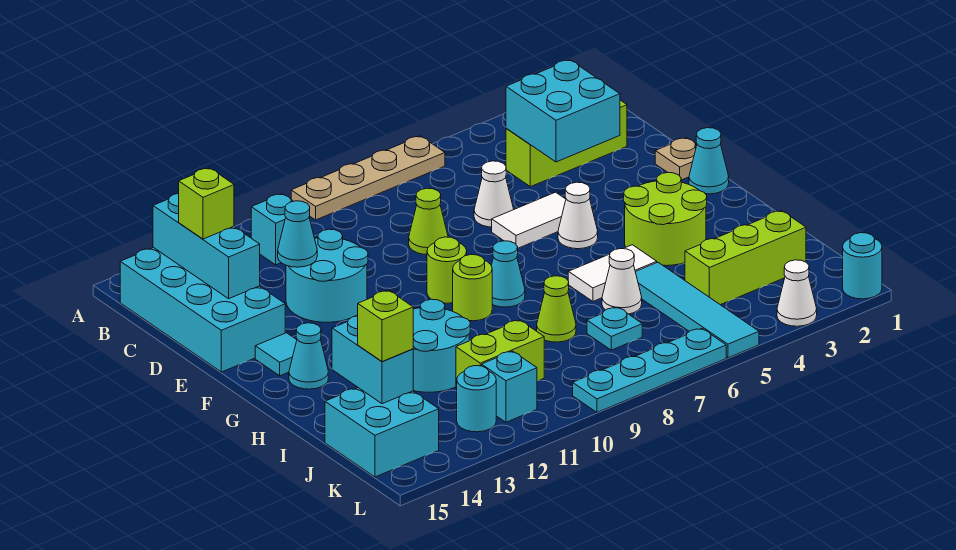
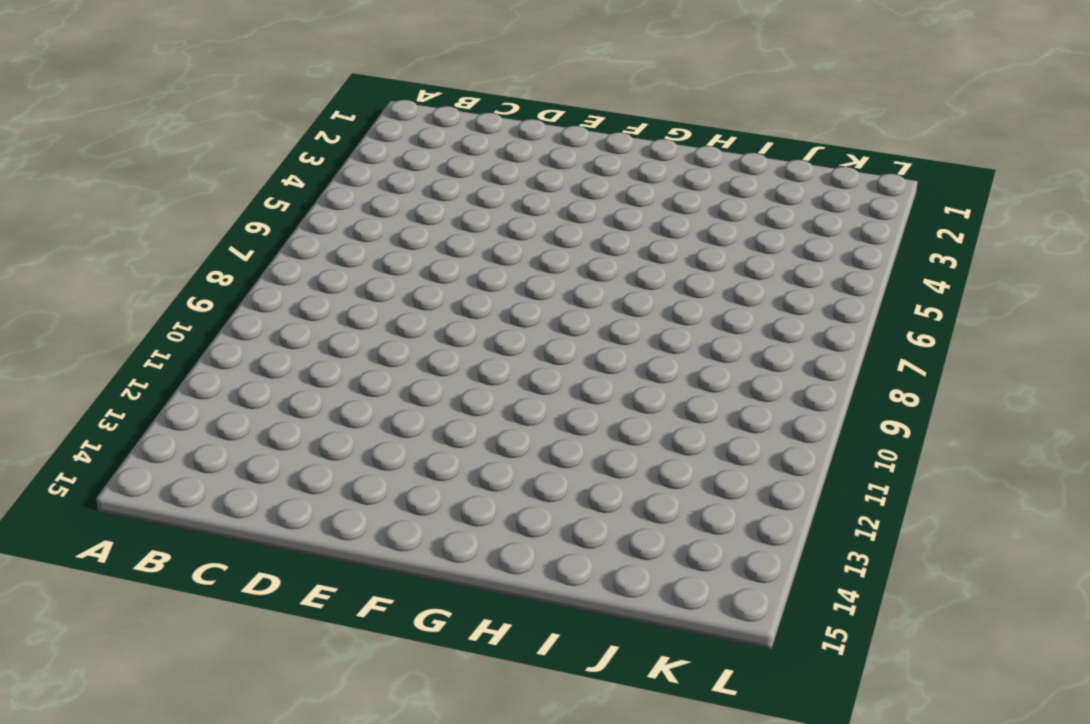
none -> tan plate A6:A9 level 1
none -> cyan brick B11 level 1
none -> cyan brick B14:E15 level 1
none -> lime brick C2:C4 level 1

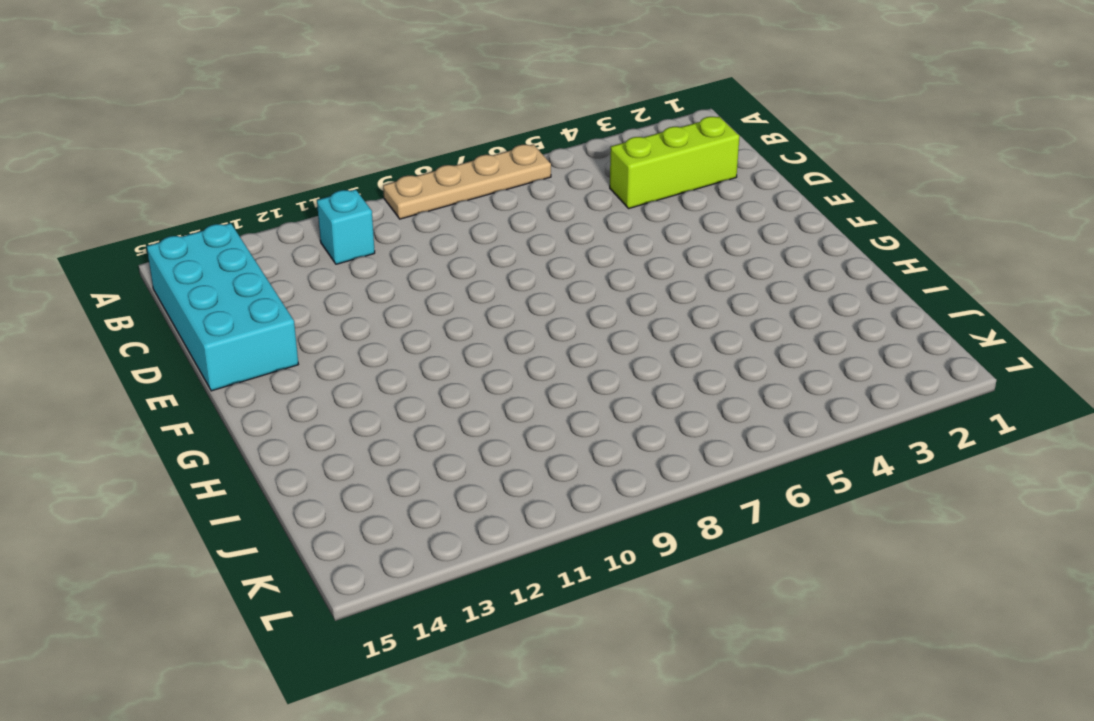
none -> white cone D6 level 1
none -> lime cone D8 level 1
none -> cyan round brick D11:E12 level 1
none -> tan plate E1 level 1

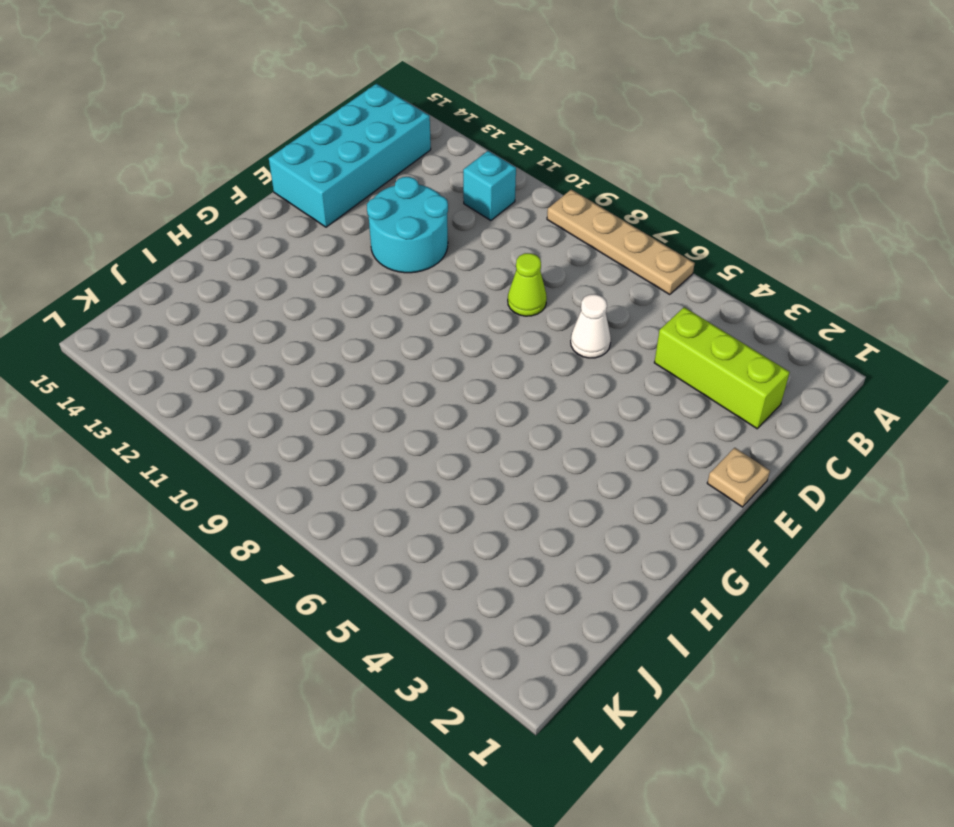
none -> white tile E5:E6 level 1
none -> cyan cone F1 level 1
none -> white cone F5 level 1
none -> lime round brick F9 level 1

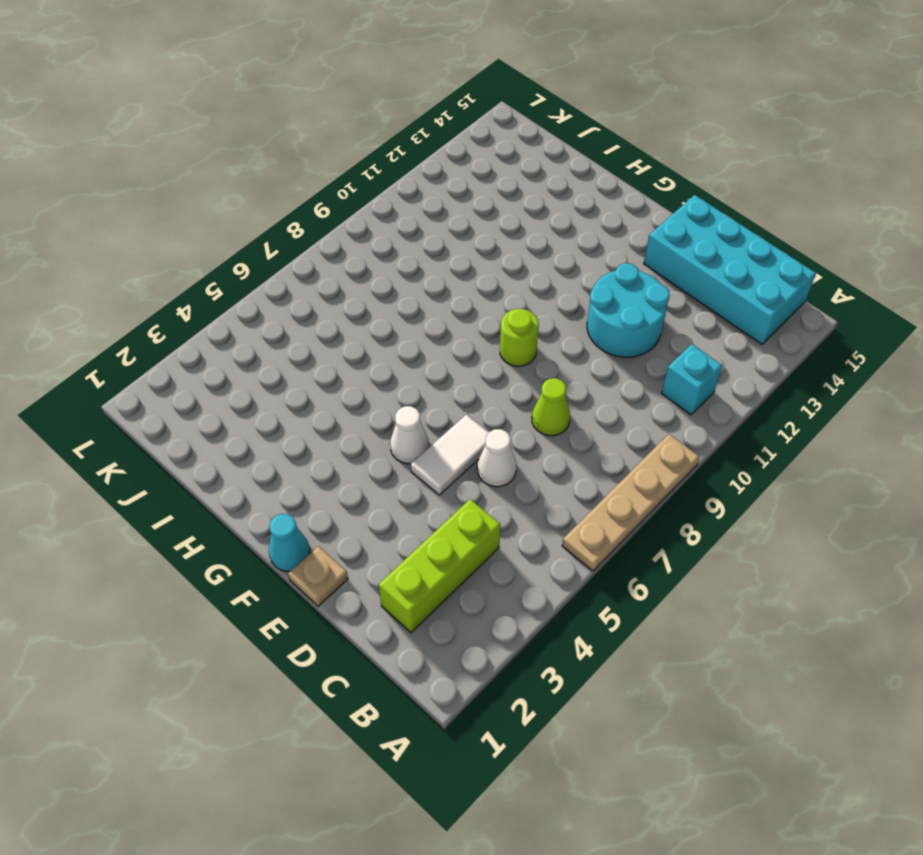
none -> cyan tile F14 level 1
none -> lime round brick G3:H4 level 1
none -> cyan cone G8 level 1
none -> lime round brick G9 level 1

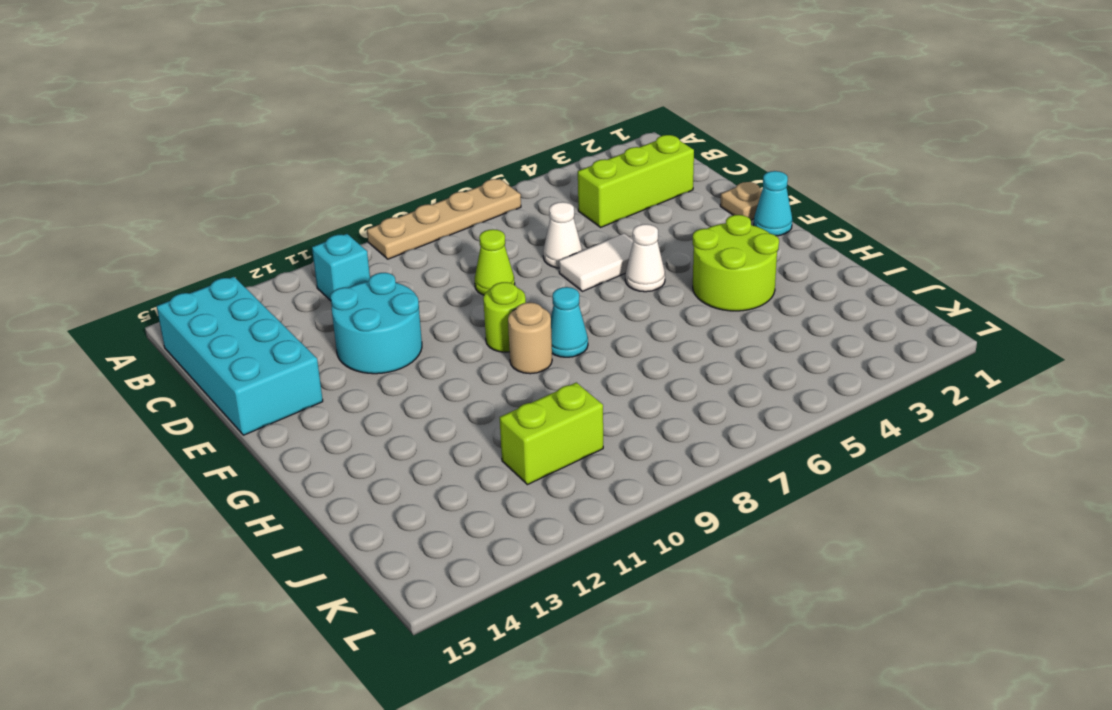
tan round brick G9 level 1 -> lime round brick G9 level 1
none -> cyan tile F14 level 1
none -> cyan cone G14 level 1
none -> white tile H5:H6 level 1
none -> cyan round brick H11:I12 level 1

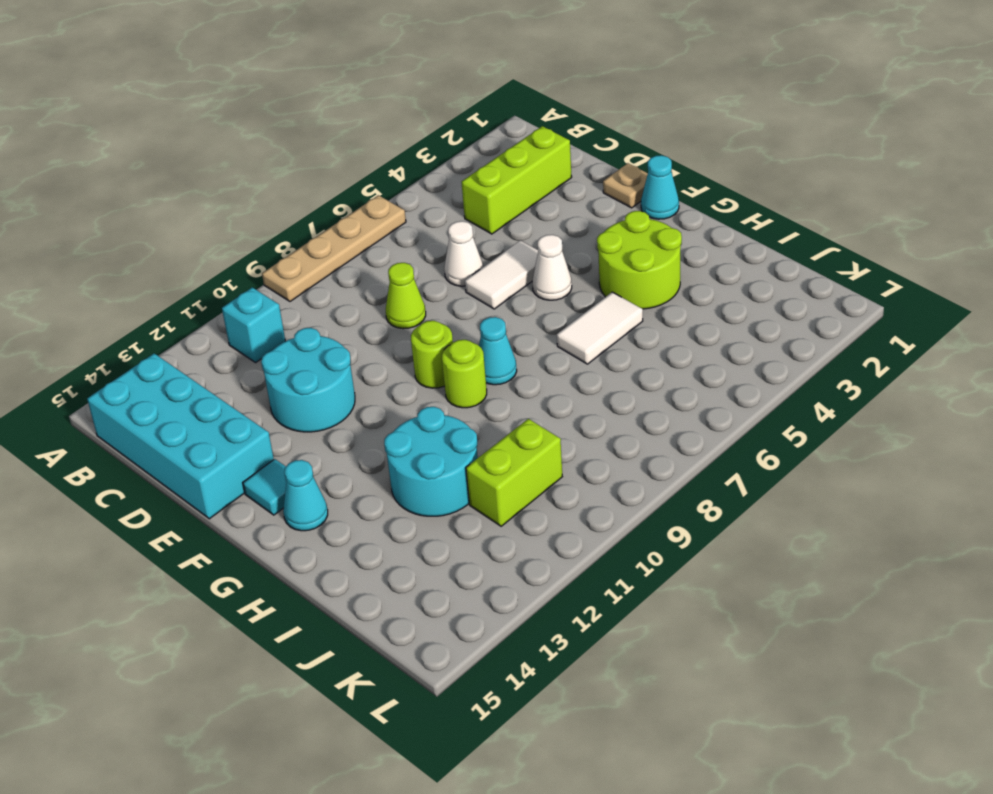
none -> cyan tile I5:L5 level 1
none -> white cone I6 level 1
none -> lime cone I8 level 1
none -> lime brick J2:J4 level 1

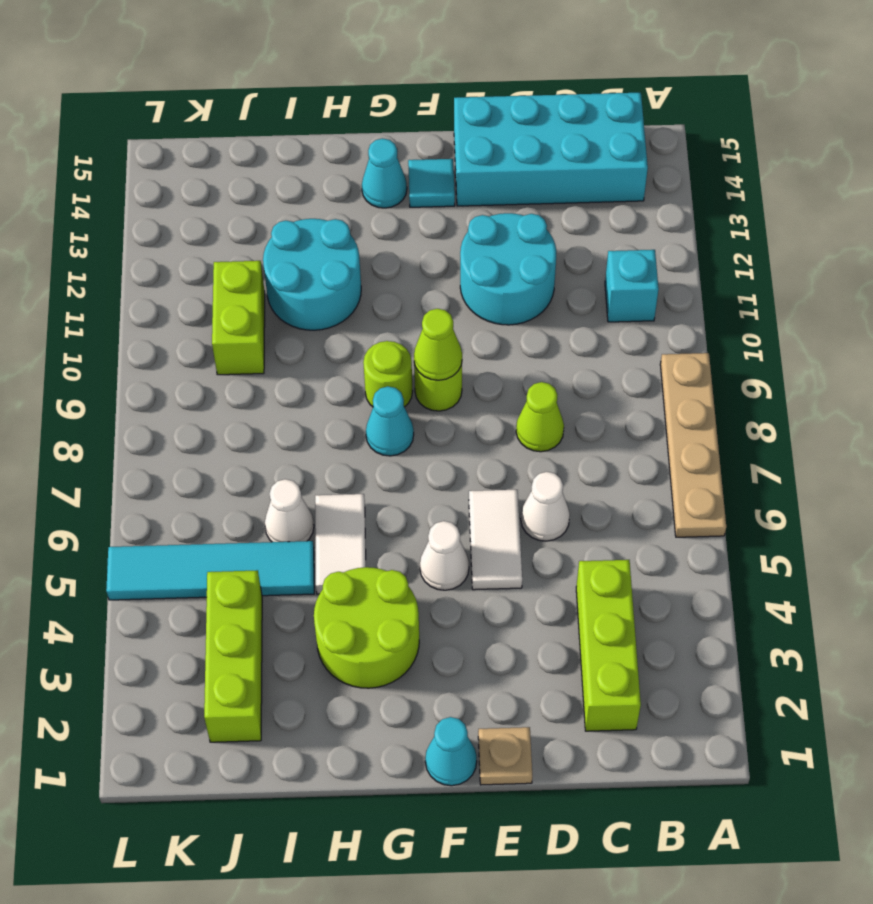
lime cone F9 level 2 -> lime cone I8 level 1
none -> cyan plate J7 level 1
none -> cyan brick J14:K15 level 1
none -> cyan brick K11 level 1
none -> cyan round brick K12 level 1

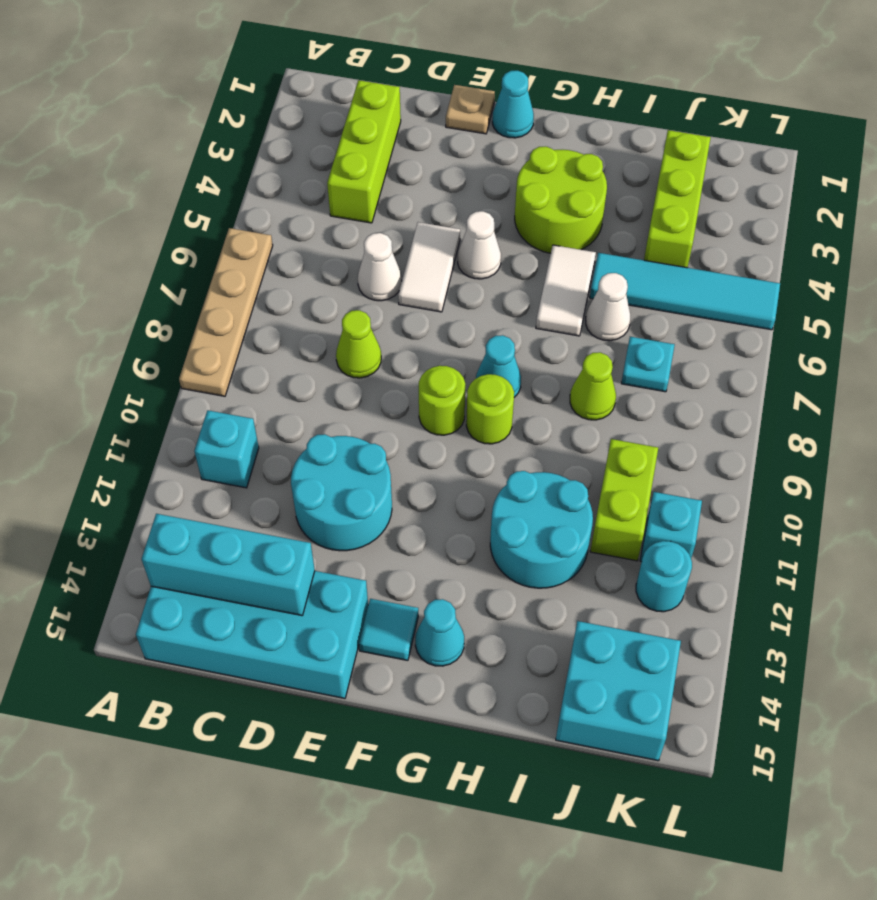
none -> cyan round brick L1 level 1
none -> white cone L3 level 1
none -> cyan plate L6:L9 level 1
none -> cyan brick C3:D4 level 2

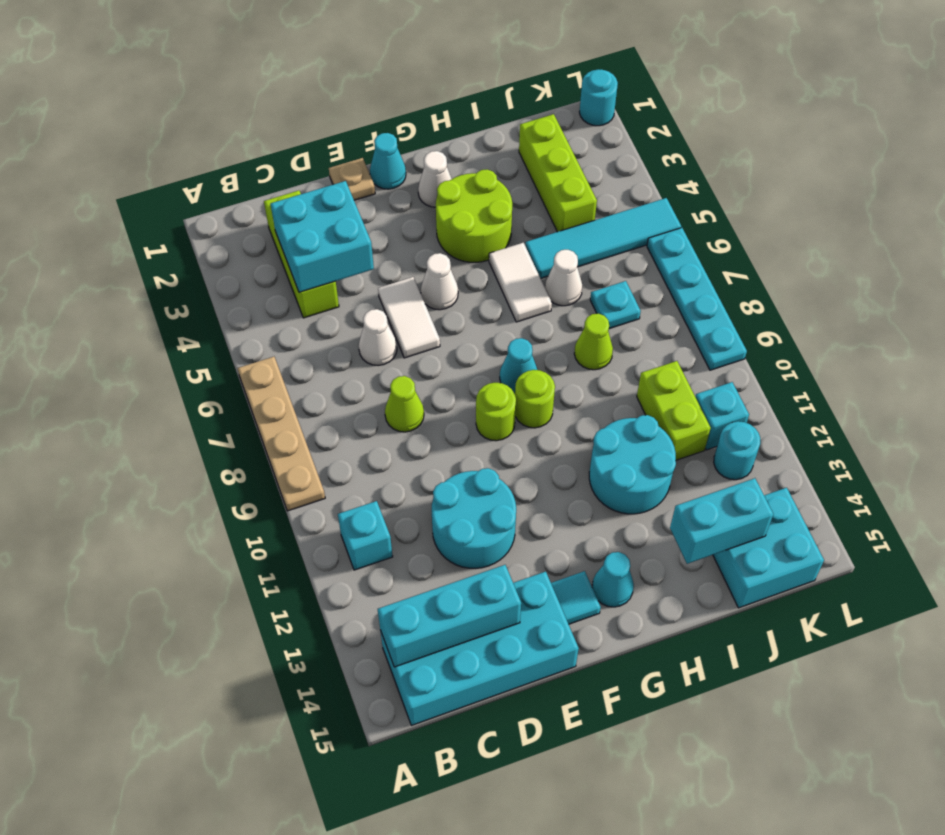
white cone G2 level 1 -> white cone L3 level 1
none -> cyan cone D12 level 2
none -> lime brick C14 level 3
none -> lime brick J14 level 3

